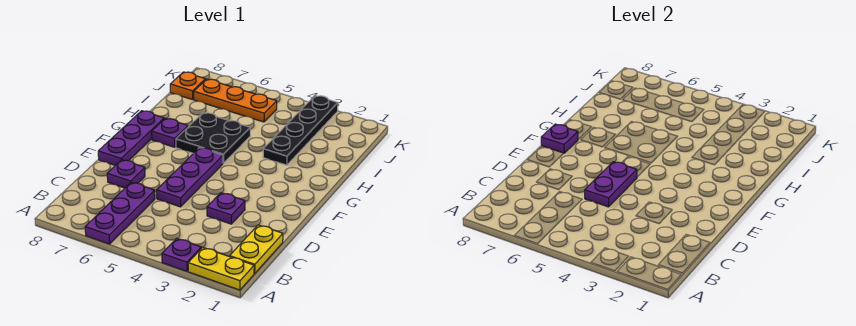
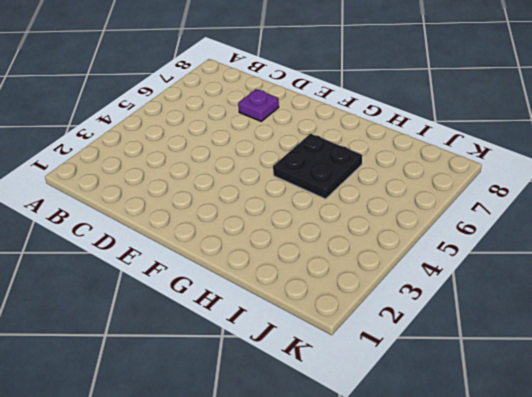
none -> yellow plate A1:A2 level 1
none -> purple plate A3 level 1
none -> purple plate A6:C6 level 1

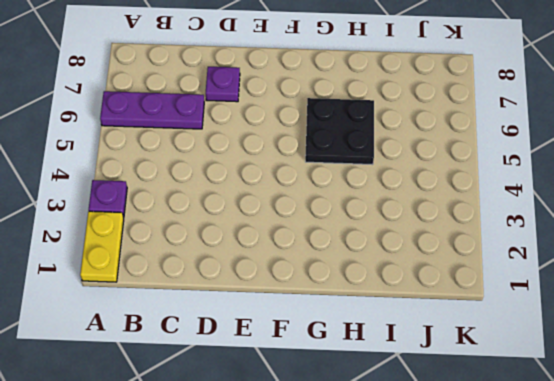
none -> yellow plate B1:C1 level 1
none -> purple plate D3 level 1
none -> purple plate D5:F5 level 1

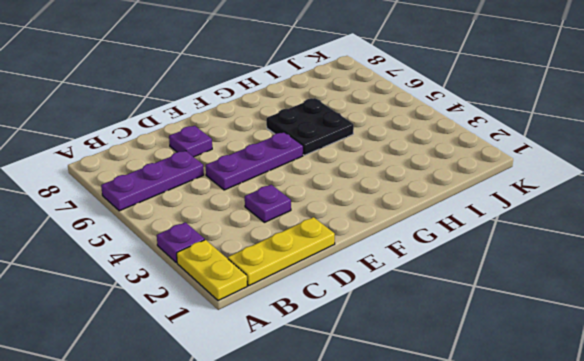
yellow plate B1:D1 level 1 -> yellow plate B1:C1 level 1
none -> purple plate E8:G8 level 1
none -> purple plate G7 level 1
none -> black plate H3:K3 level 1

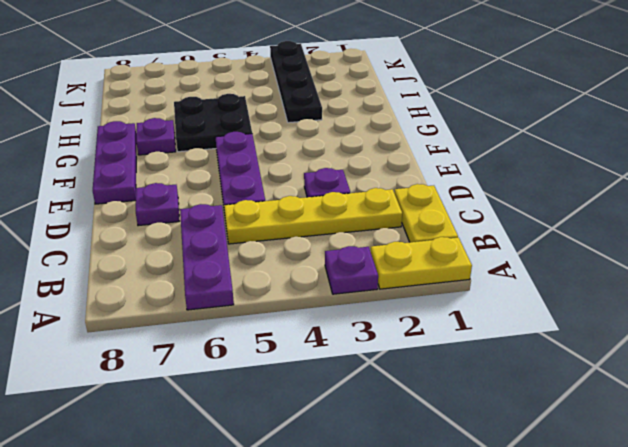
yellow plate C2:C5 level 1 -> none
none -> orange plate J5:J7 level 1
none -> orange plate J8 level 1
none -> purple plate D5:E5 level 2

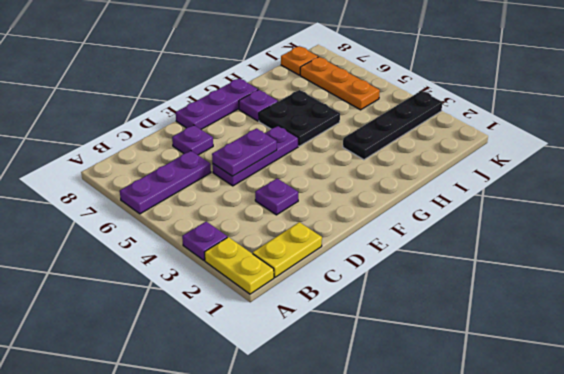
none -> purple plate F8 level 2

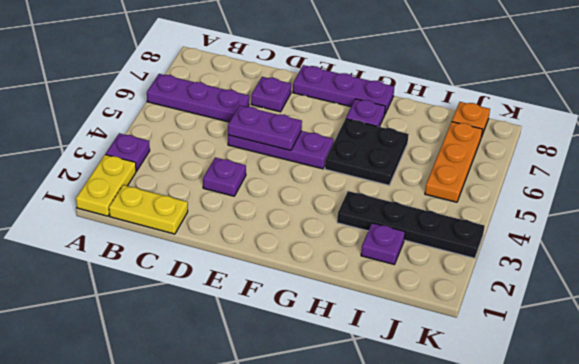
purple plate I2 level 1 -> purple plate F8 level 2

